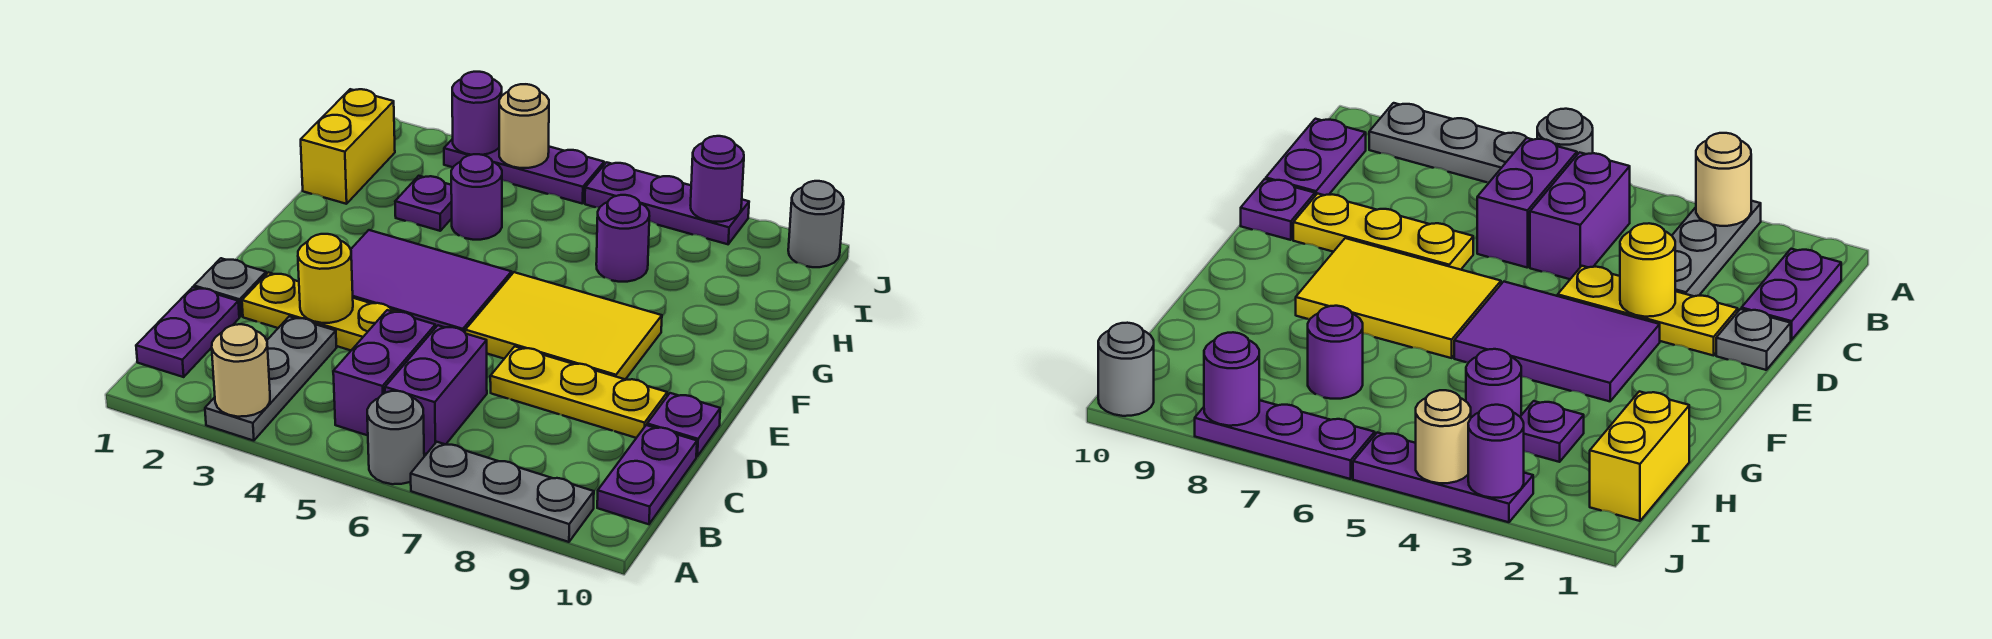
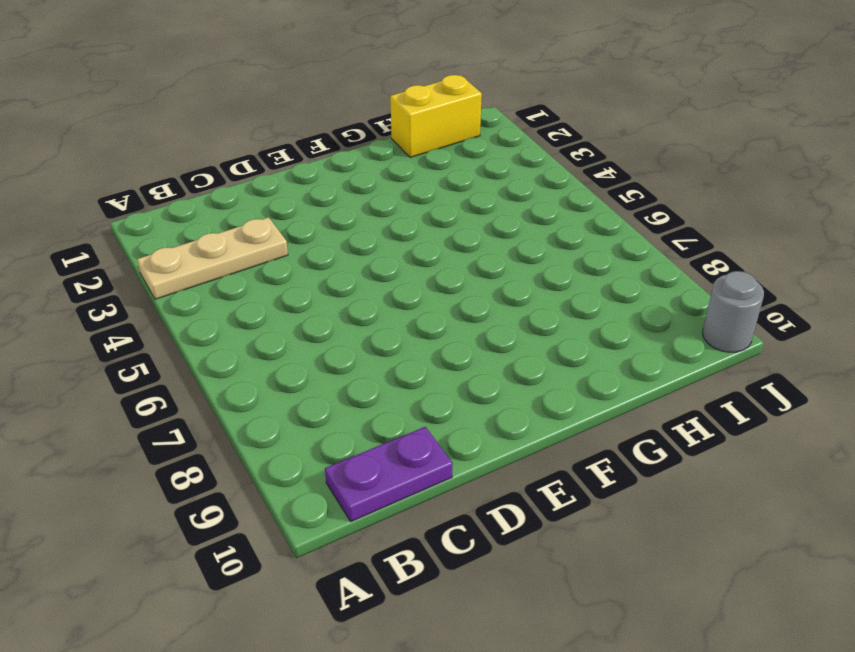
tan plate A3:C3 level 1 -> grey plate A3:C3 level 1
none -> grey round brick A6 level 1
none -> grey plate A7:A9 level 1
none -> purple plate B1:C1 level 1

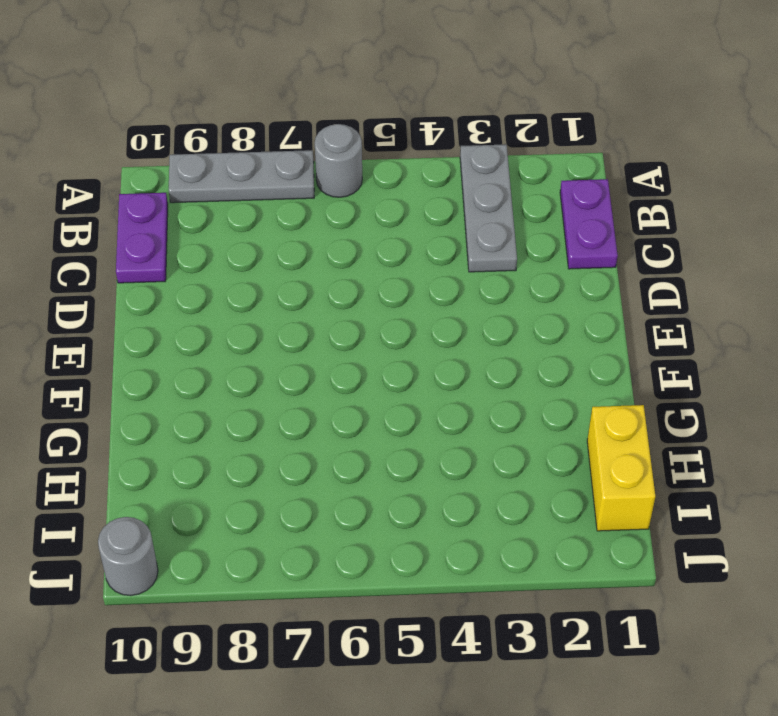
none -> purple brick B5:C5 level 1
none -> purple brick B6:C6 level 1
none -> grey plate D1 level 1

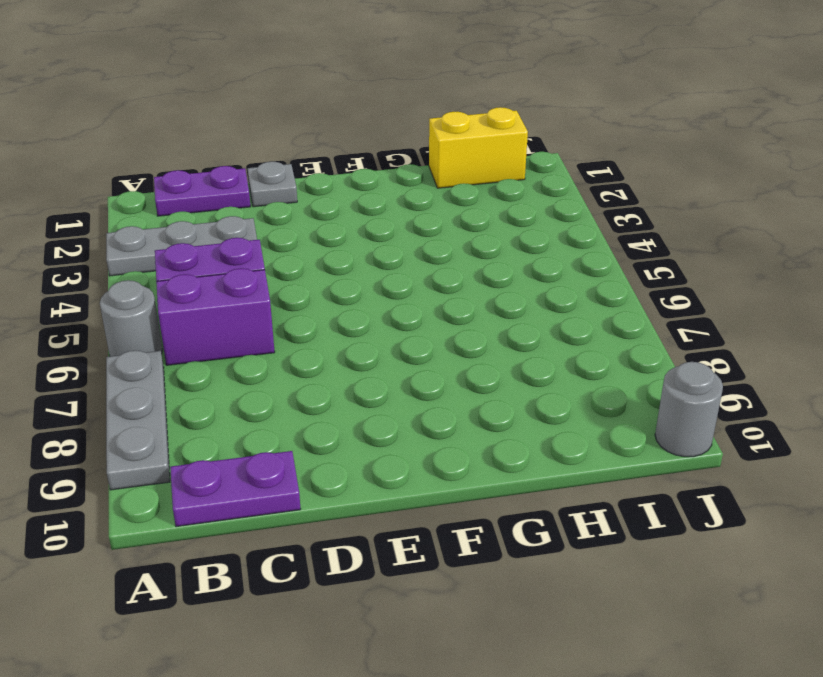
none -> yellow plate D2:D4 level 1
none -> yellow plate D7:D9 level 1
none -> purple plate D10 level 1

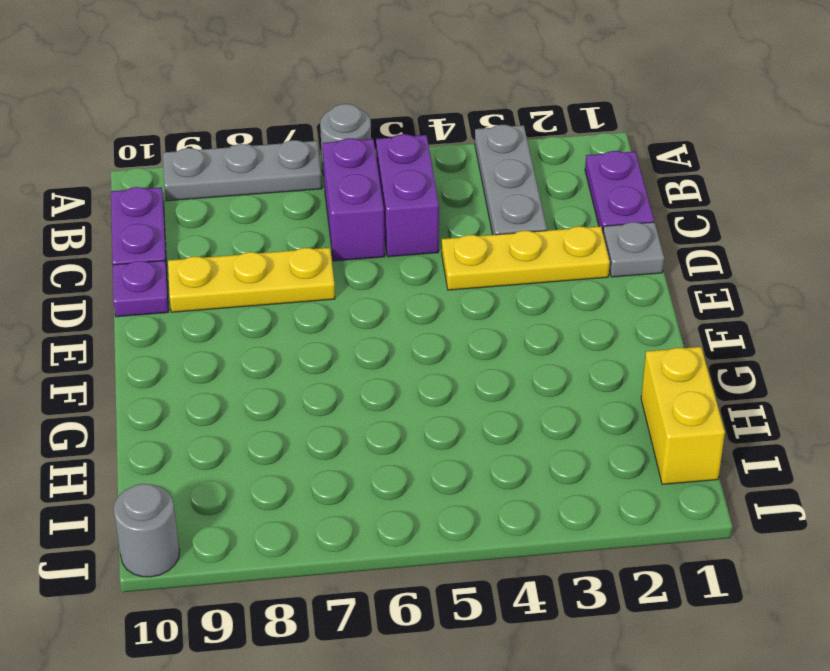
none -> purple tile E3:F5 level 1
none -> yellow tile E6:F8 level 1
none -> purple plate H3 level 1

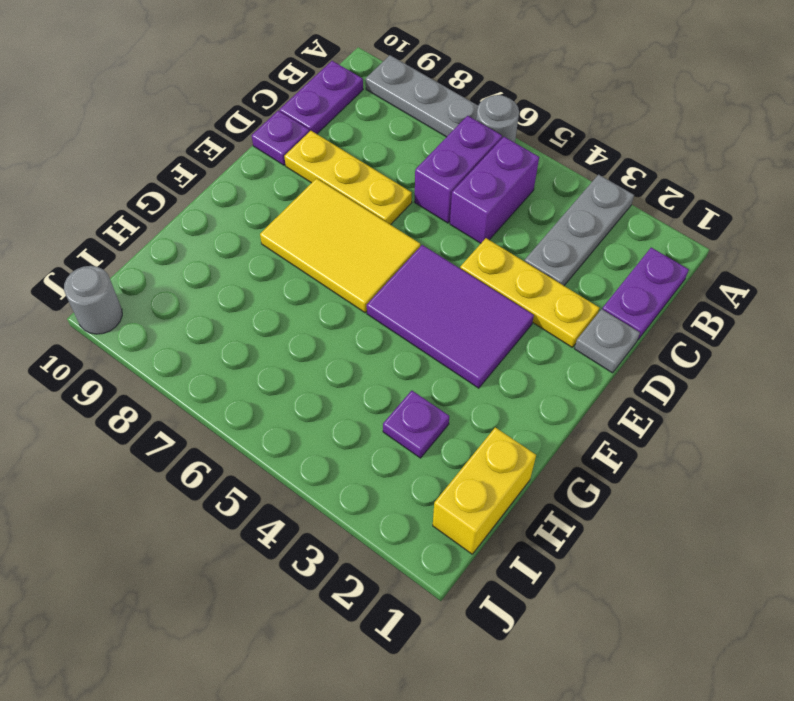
none -> purple round brick H4 level 1
none -> purple round brick H7 level 1
none -> purple plate J3:J5 level 1

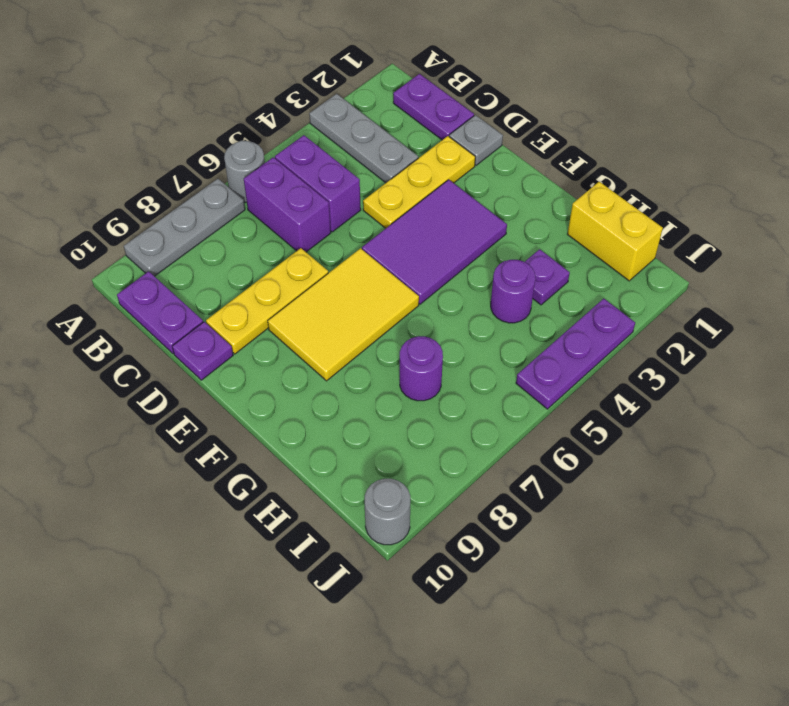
none -> purple plate J6:J8 level 1
none -> tan round brick A3 level 2
none -> yellow round brick D3 level 2

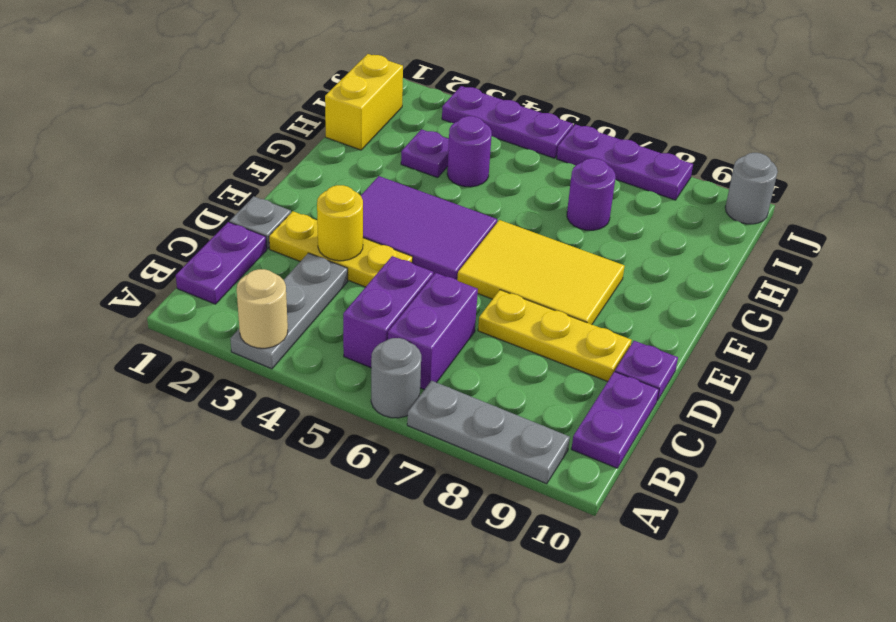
none -> purple round brick J3 level 2
none -> tan round brick J4 level 2
none -> purple round brick J8 level 2

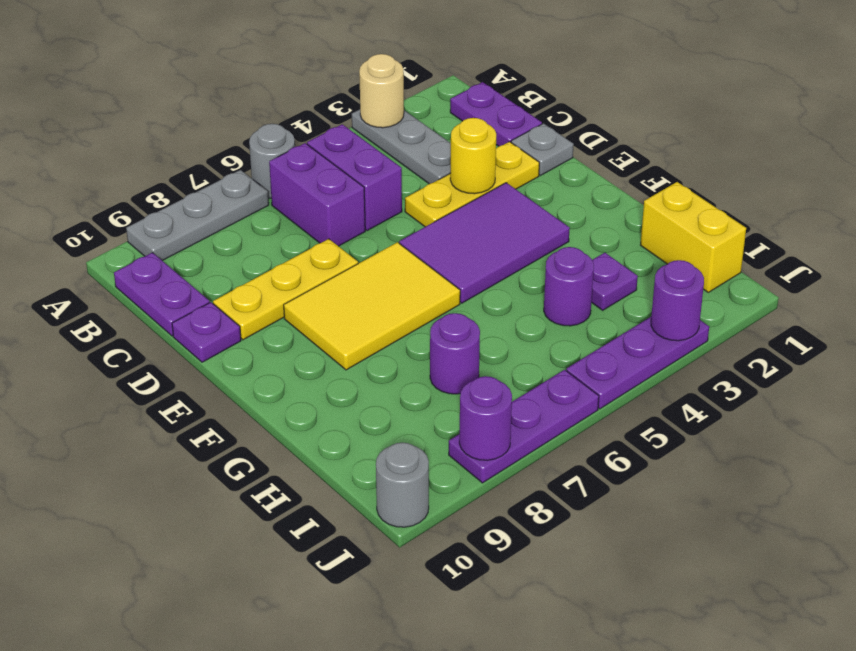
none -> tan round brick J4 level 2

